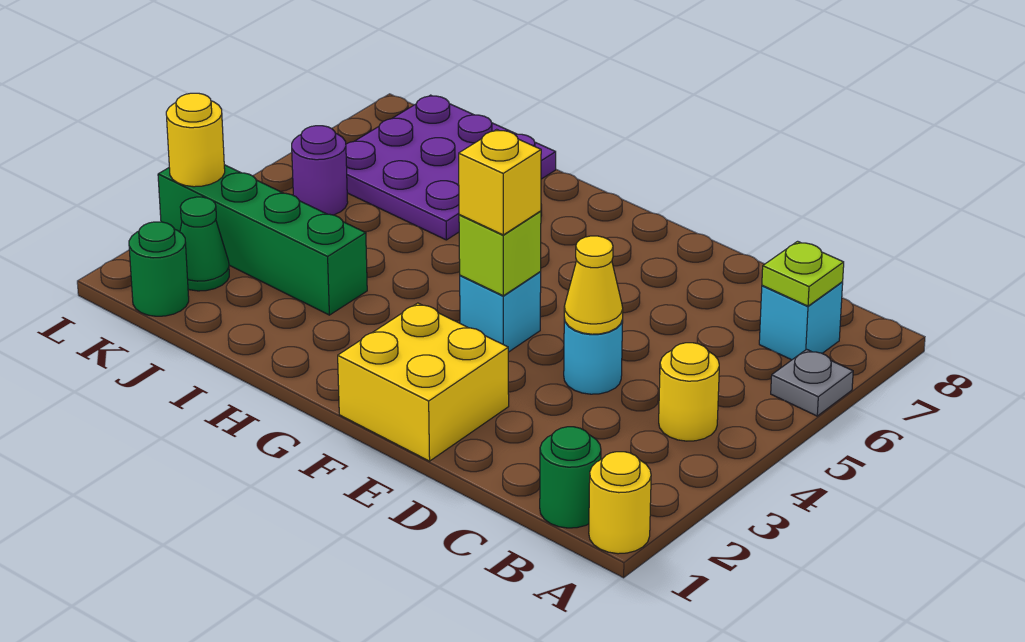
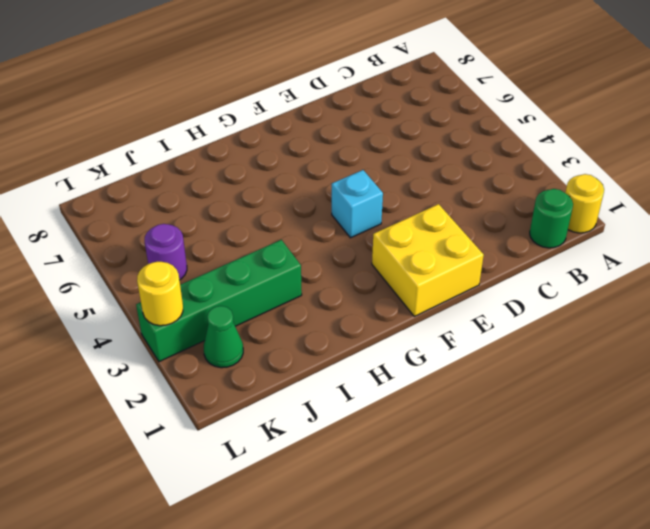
none -> grey plate A6 level 1
none -> yellow round brick B4 level 1
none -> cyan brick B7 level 1

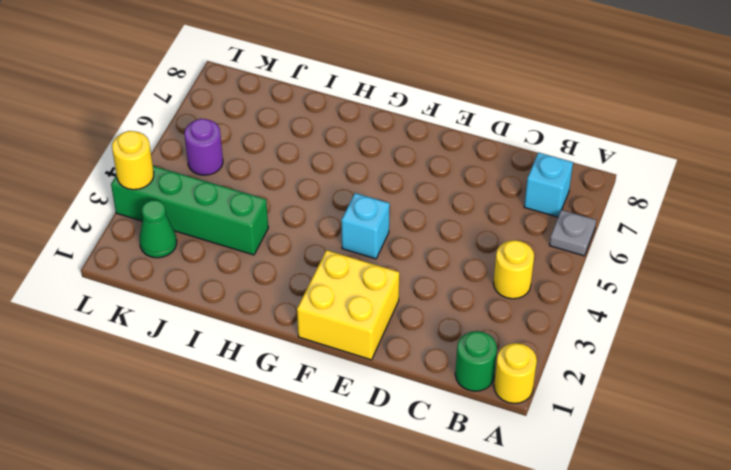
none -> cyan round brick D4 level 1
none -> purple plate I6:K8 level 1
none -> green round brick K1 level 1

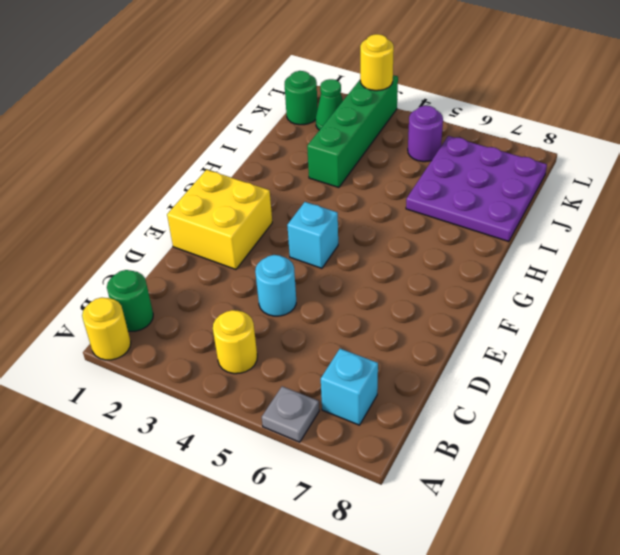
none -> lime plate B7 level 2
none -> yellow cone D4 level 2
none -> lime brick F4 level 2

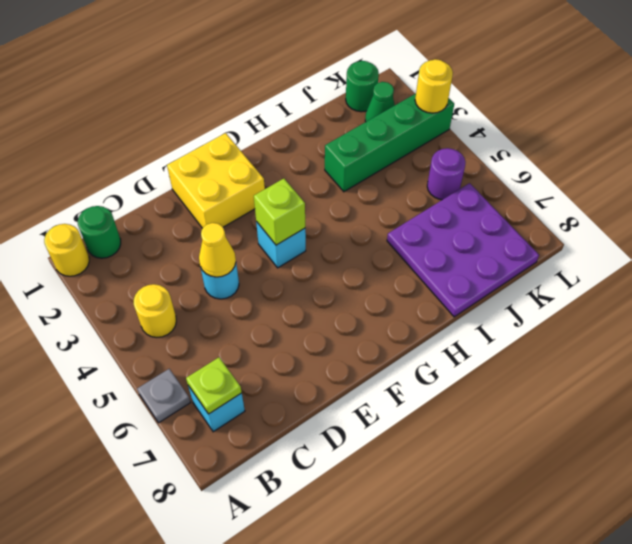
none -> yellow brick F4 level 3

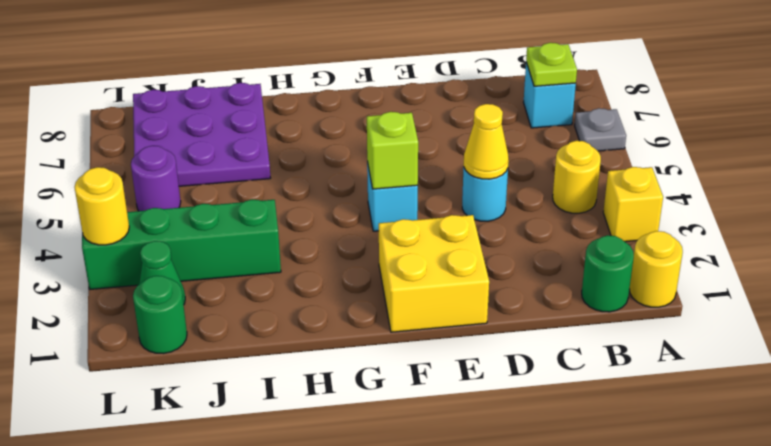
yellow brick A3 level 1 -> yellow brick F4 level 3

